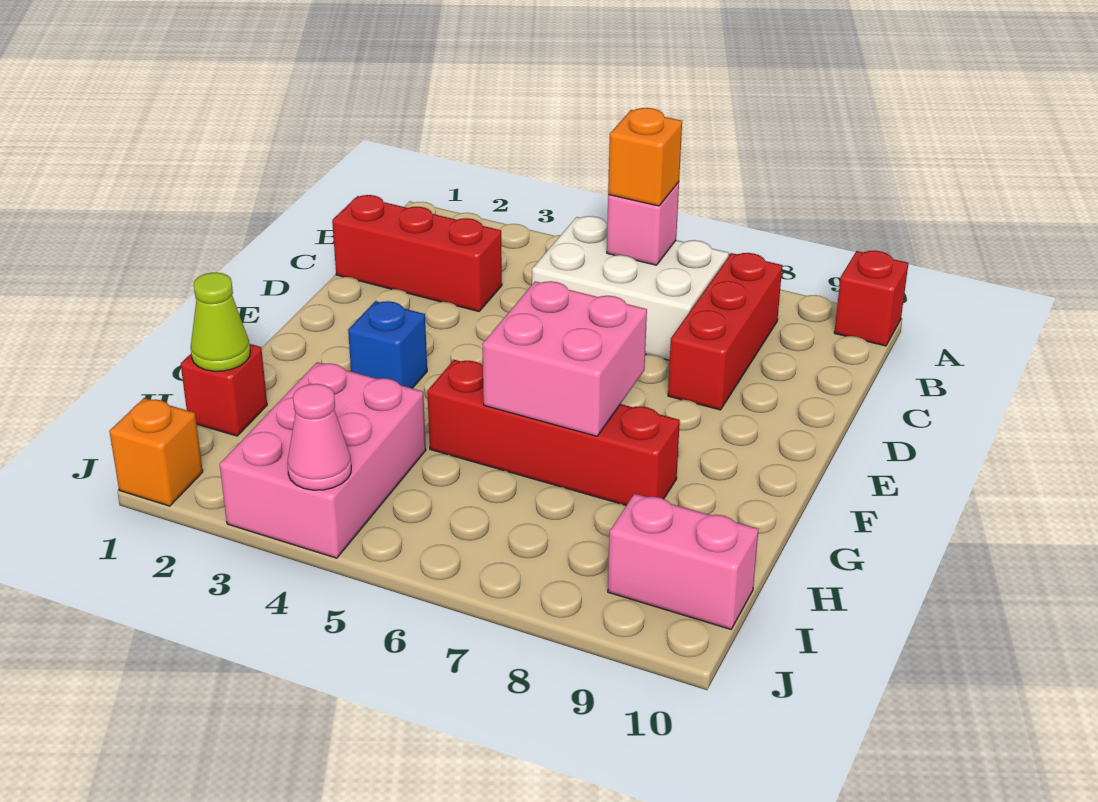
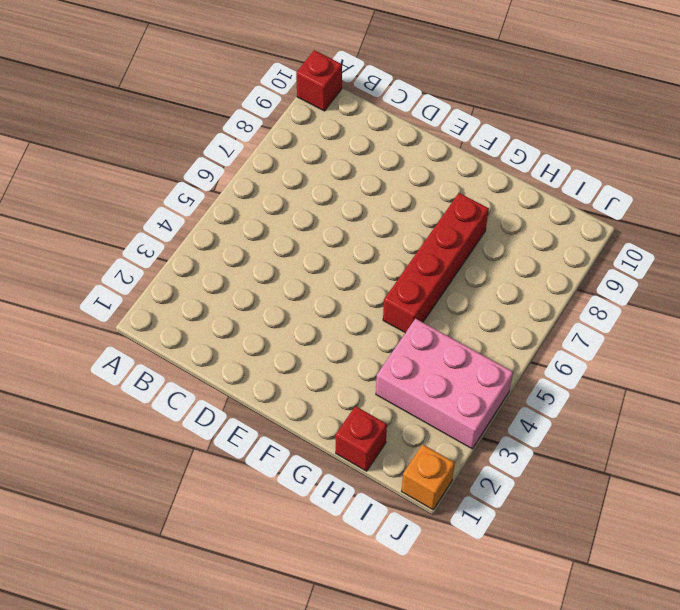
none -> white brick B5:C7 level 1
none -> red brick B8:D8 level 1
none -> red brick C1:C3 level 1

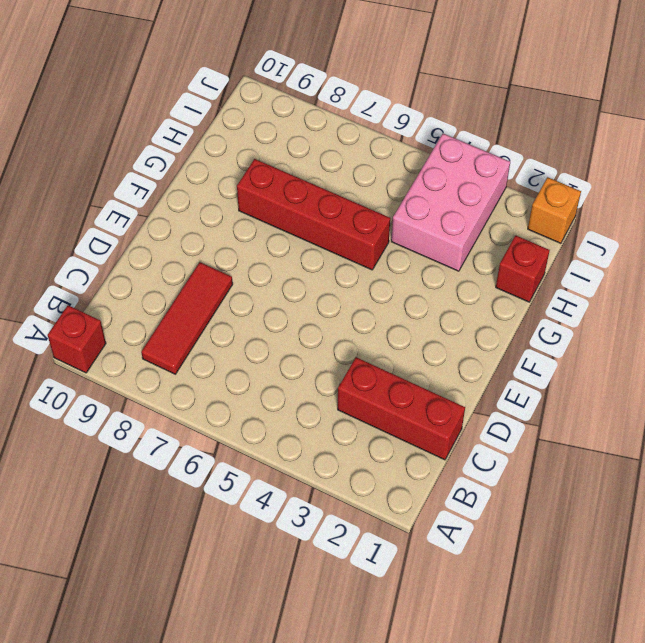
red tile B8:D8 level 1 -> red brick B8:D8 level 1
none -> white brick B5:C7 level 1
none -> blue brick F3 level 1
none -> pink brick I9:I10 level 1

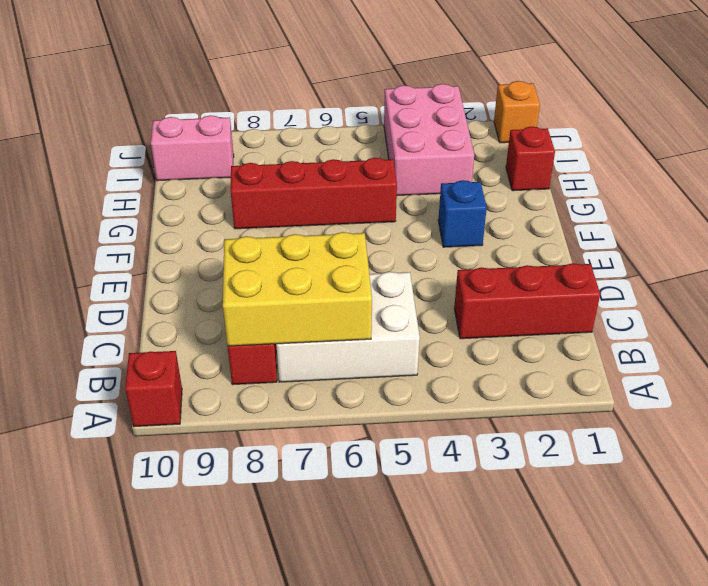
yellow brick B6:C8 level 2 -> pink brick B6 level 2
none -> pink brick F6:G7 level 2
none -> lime cone H1 level 2
none -> pink cone J4 level 2

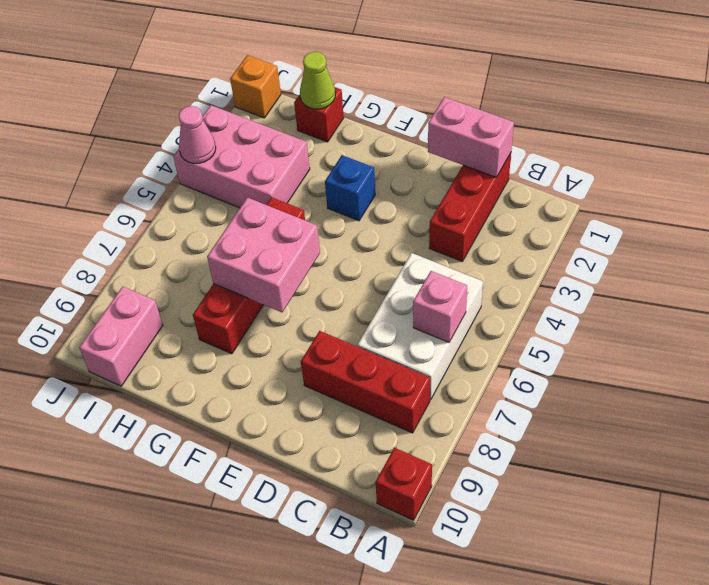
pink brick C1:D1 level 2 -> none
none -> orange brick B6 level 3

